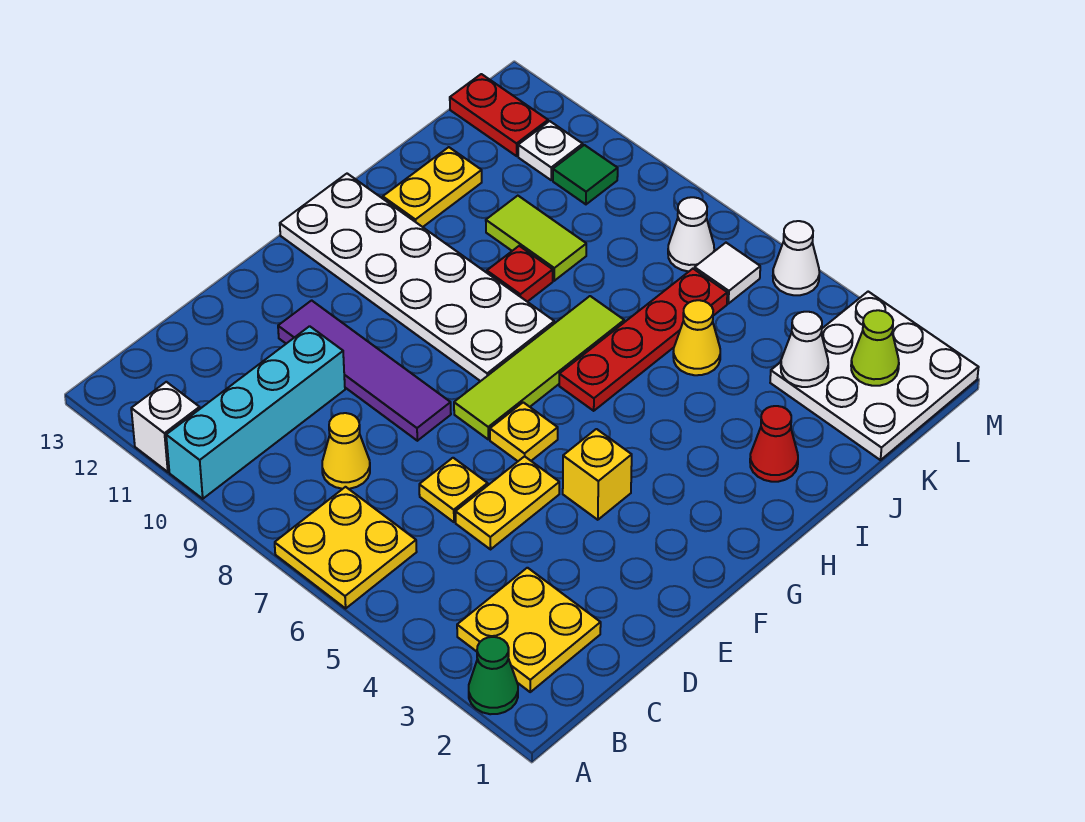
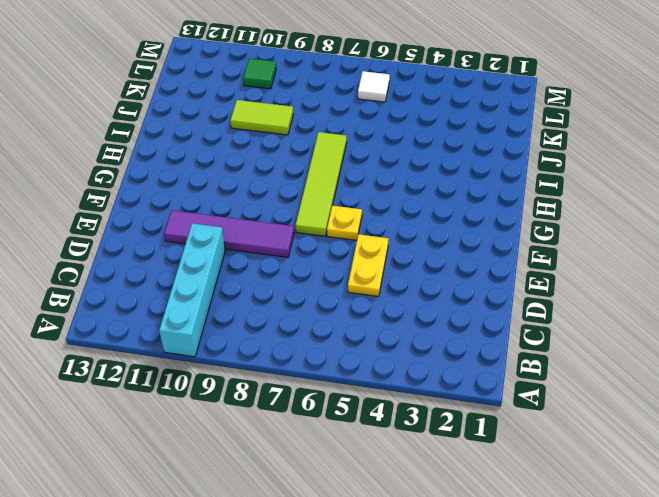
none -> green cone A2 level 1
none -> yellow plate A6:B7 level 1
none -> white brick A11 level 1

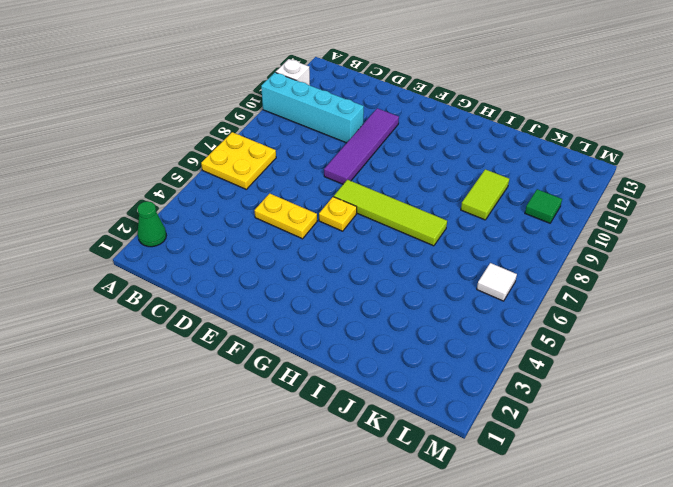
none -> yellow plate B2:C3 level 1
none -> yellow cone C8 level 1
none -> yellow plate D6 level 1

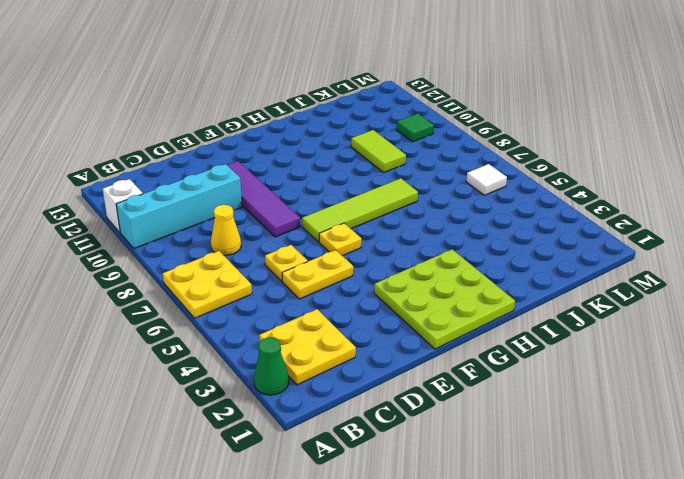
lime plate F1:H3 level 1 -> none
none -> yellow brick F4 level 1
none -> white plate G8:H13 level 1
none -> red plate H6:K6 level 1

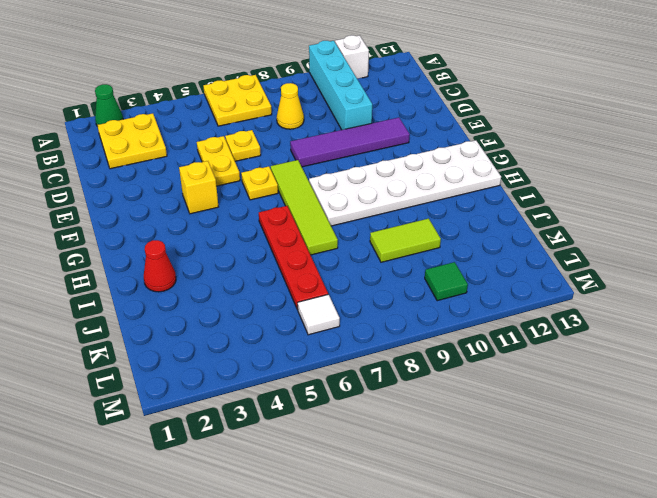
none -> red plate I9 level 1
none -> yellow plate I12:J12 level 1
none -> yellow cone J5 level 1

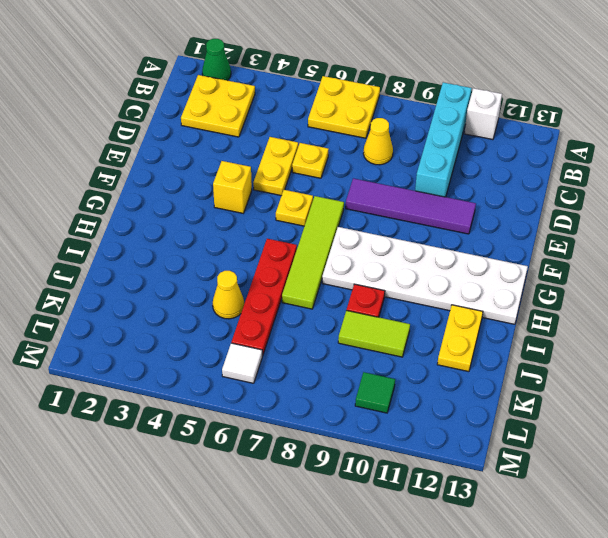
none -> red cone I2 level 1
none -> white plate K1:M3 level 1
none -> white cone L7 level 1

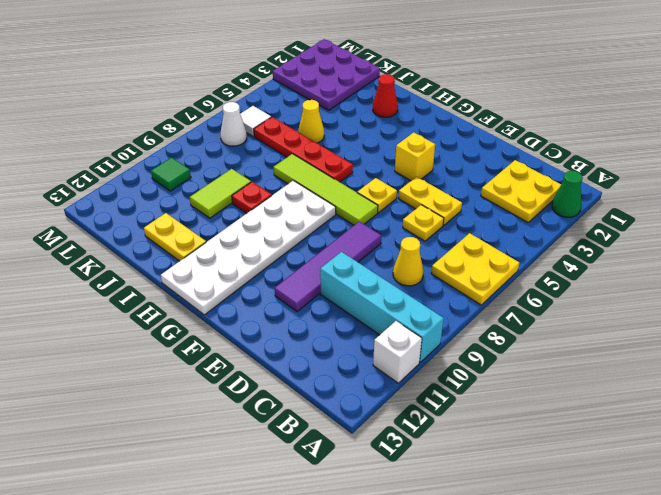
purple plate K1:M3 level 1 -> white plate K1:M3 level 1
none -> white plate L11 level 1
none -> red plate L12:L13 level 1
none -> white cone M5 level 1

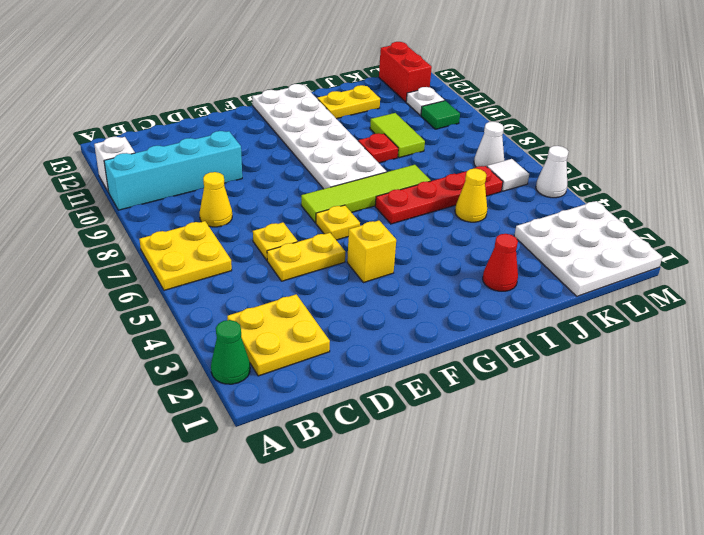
red brick L12:L13 level 1 -> red plate L12:L13 level 1
none -> purple tile E8:E11 level 1
none -> white cone K3 level 2
none -> lime cone L2 level 2

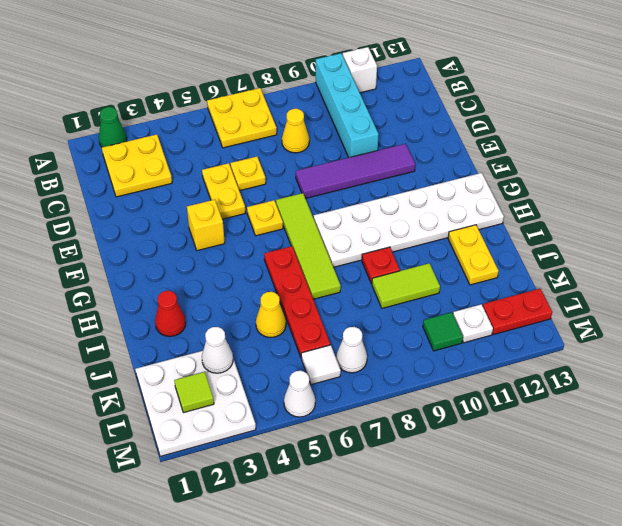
lime tile L2 level 2 -> lime cone L2 level 2

